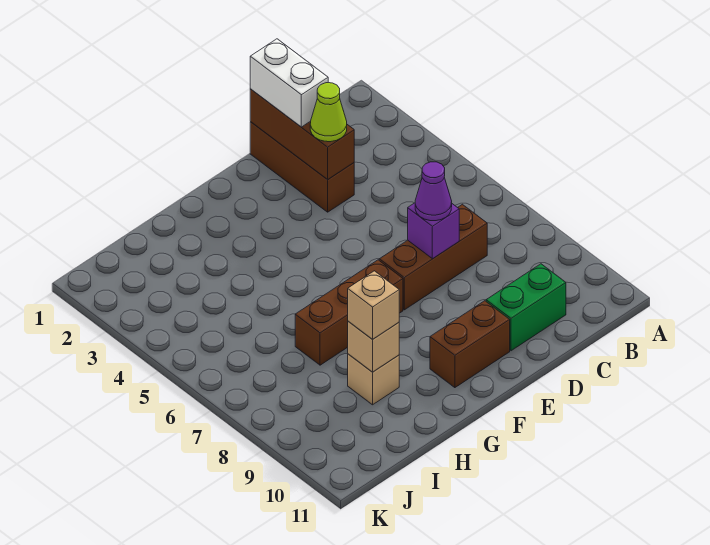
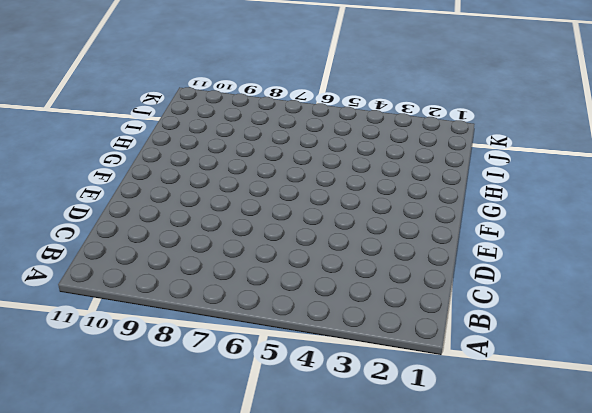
none -> brown brick C7:E7 level 1
none -> green brick C10:D10 level 1
none -> brown brick D1:D3 level 1

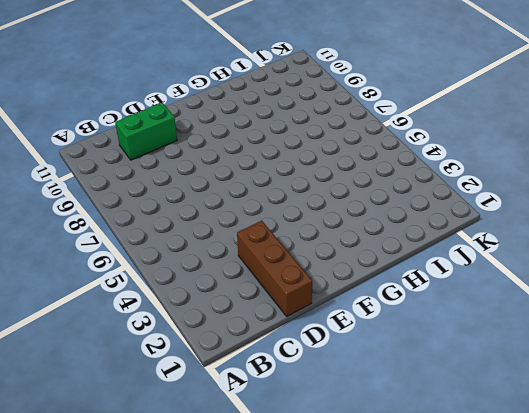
none -> brown brick C7:E7 level 1
none -> brown brick E10:F10 level 1
none -> brown brick F7:H7 level 1

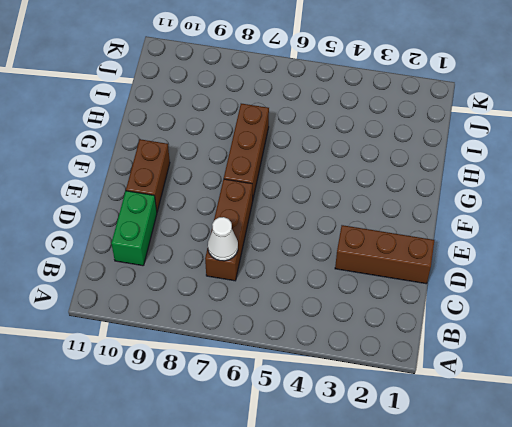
white cone C7 level 2 -> none
none -> tan brick H9 level 1
none -> brown brick D1:D3 level 2
none -> purple brick D7 level 2

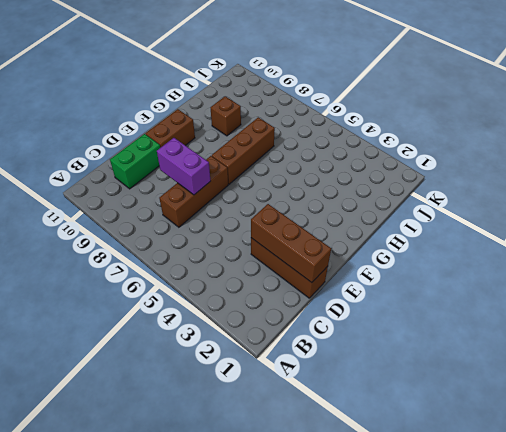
purple brick D7:D8 level 2 -> purple brick D7 level 2
brown brick H9 level 1 -> tan brick H9 level 1
none -> tan brick H9 level 2
none -> white brick D1:D2 level 3
none -> lime cone D3 level 3

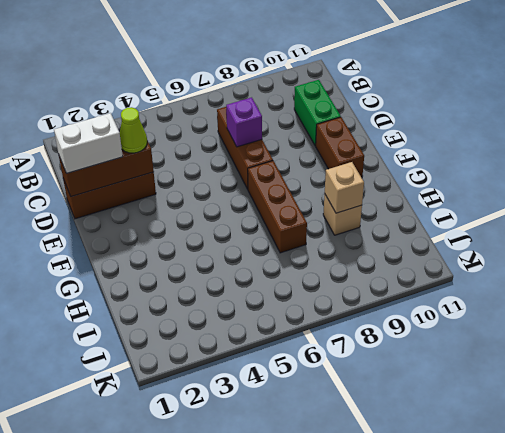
none -> purple cone D7 level 3
none -> tan brick H9 level 3

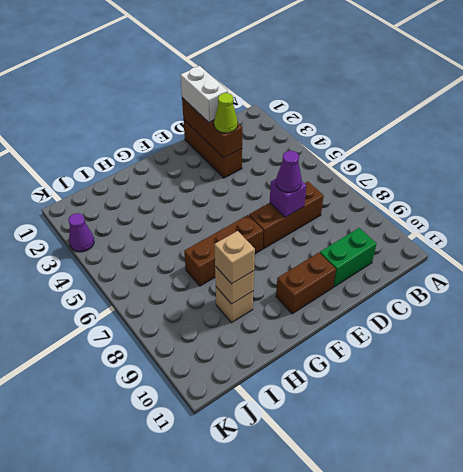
purple cone K3 level 1 -> none

